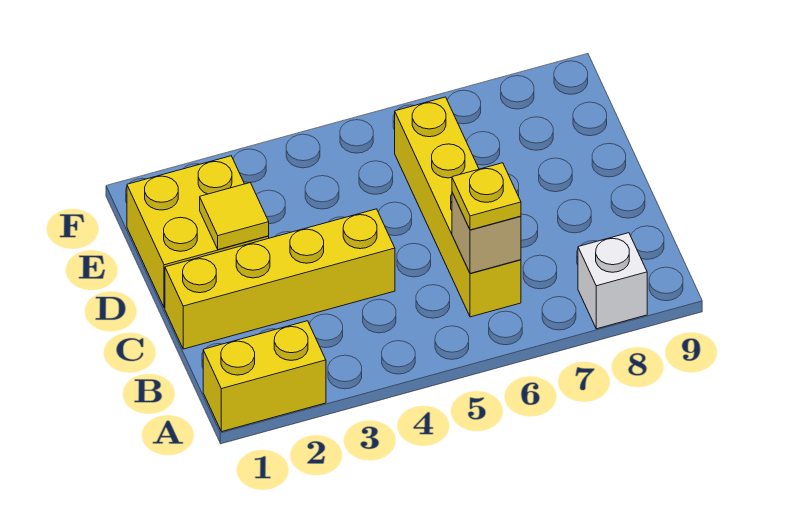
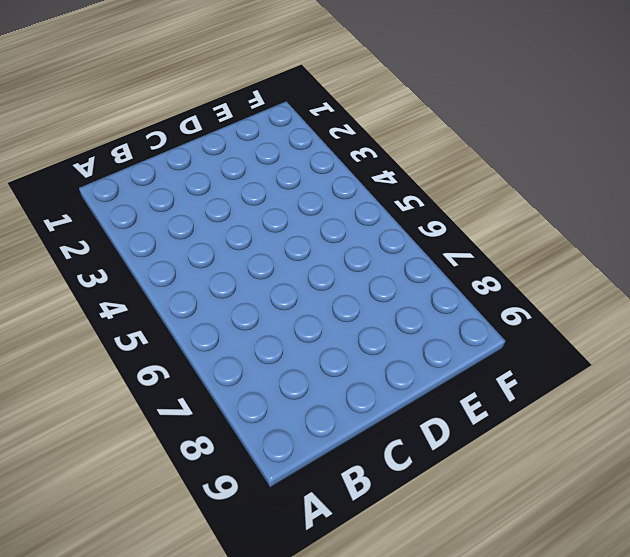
none -> yellow brick A1:A2 level 1
none -> white brick A8 level 1

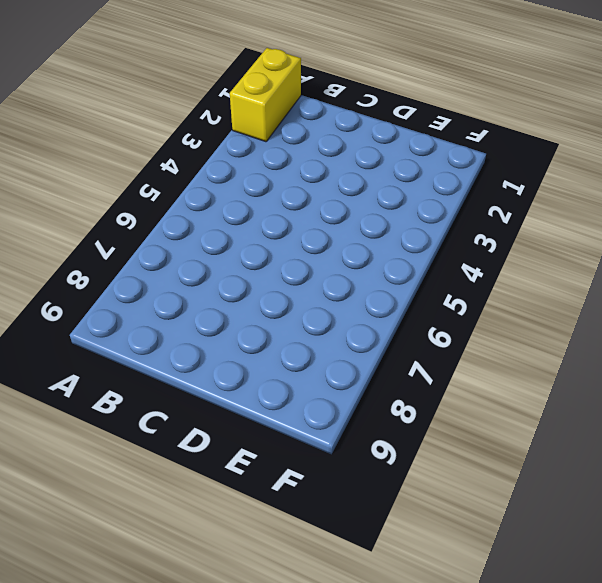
none -> white brick A8 level 1
none -> yellow brick B6:E6 level 1

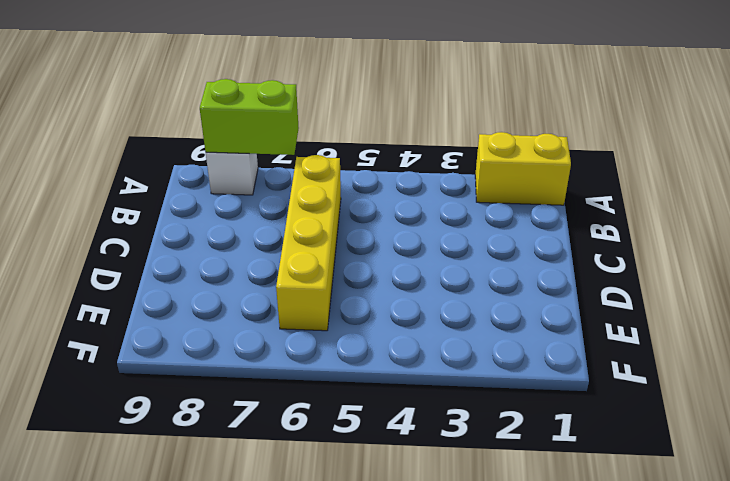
lime brick A7:A8 level 2 -> none
none -> yellow brick C1:C4 level 1
none -> yellow brick D1:E2 level 1

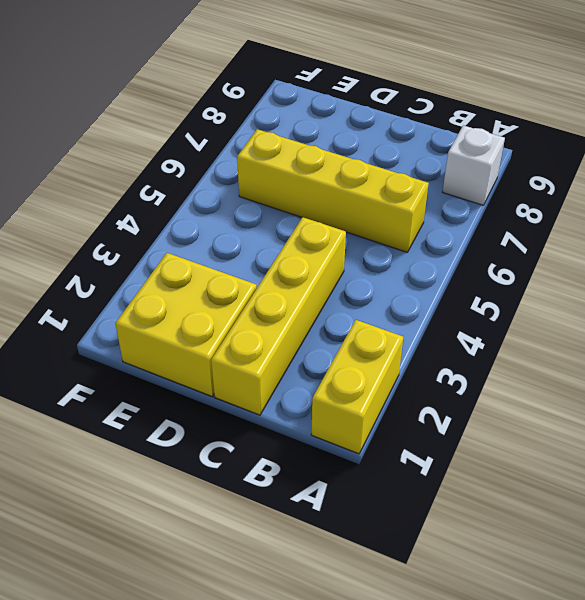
none -> tan brick B6 level 2
none -> yellow tile D2 level 2

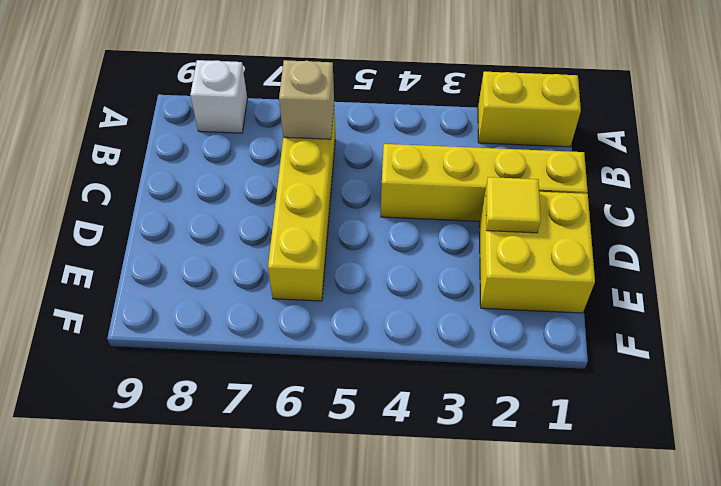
none -> yellow plate B6 level 3

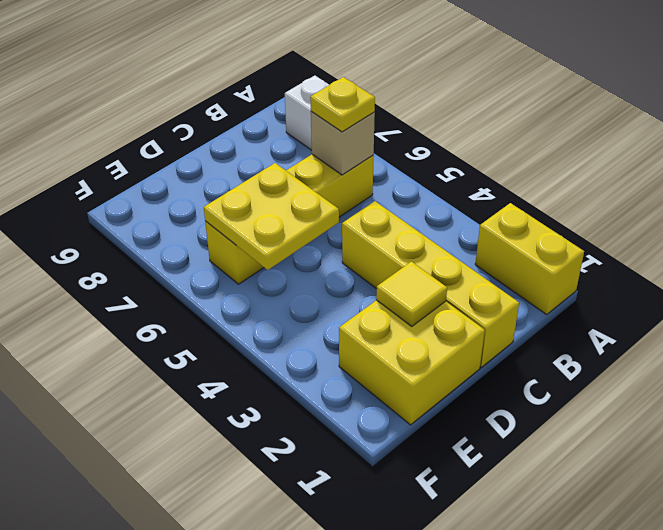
yellow plate D5:E6 level 2 -> none

